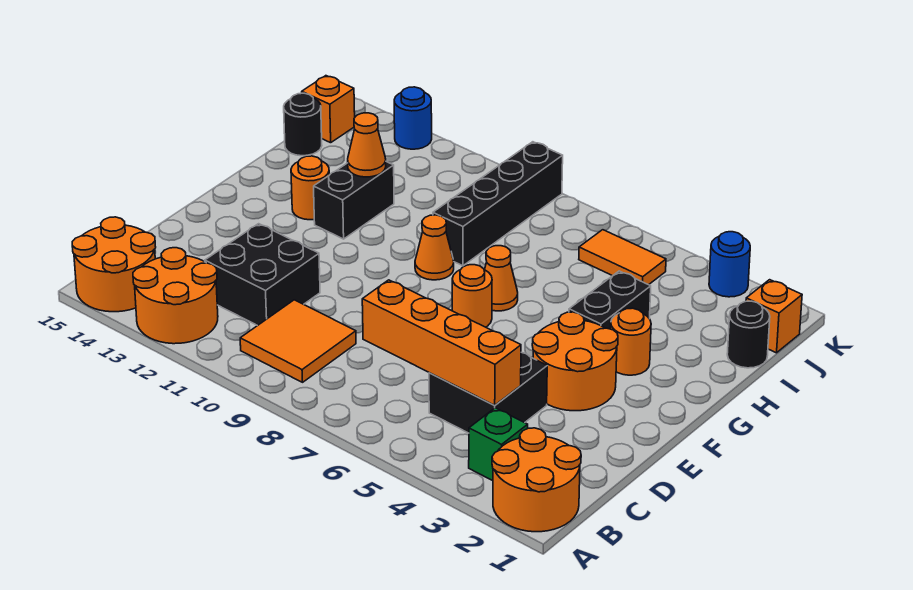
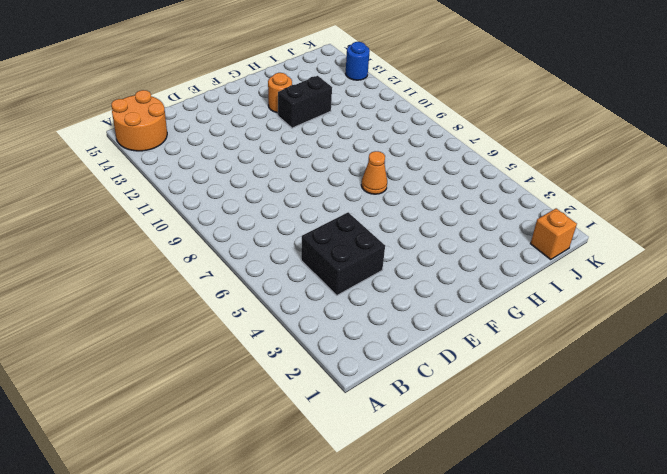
none -> orange round brick A1:B2 level 1
none -> orange round brick A12:B13 level 1
none -> green brick B3 level 1

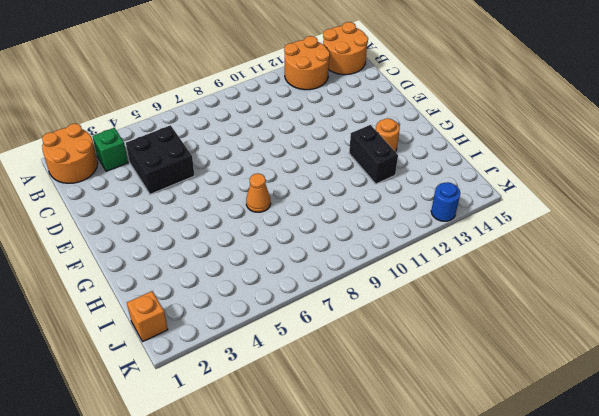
none -> orange tile B9:C10 level 1
none -> black brick C11:D12 level 1
none -> orange round brick E3:F4 level 1

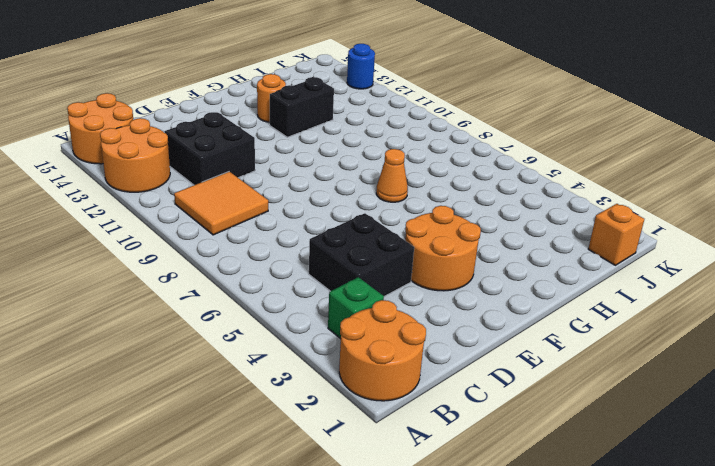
none -> orange round brick F7 level 1
none -> orange round brick G3 level 1
none -> black brick G4:H4 level 1

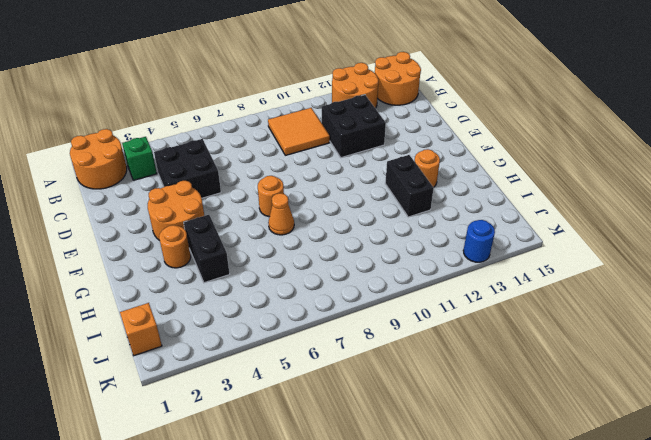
none -> orange cone G9 level 1
none -> black brick H9:K9 level 1
none -> black round brick I1 level 1

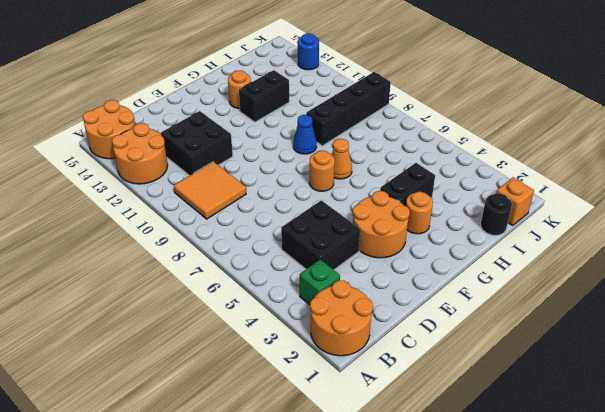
blue cone G9 level 1 -> orange cone G9 level 1
none -> black round brick I15 level 1
none -> orange tile J5:J6 level 1
none -> orange brick J15 level 1

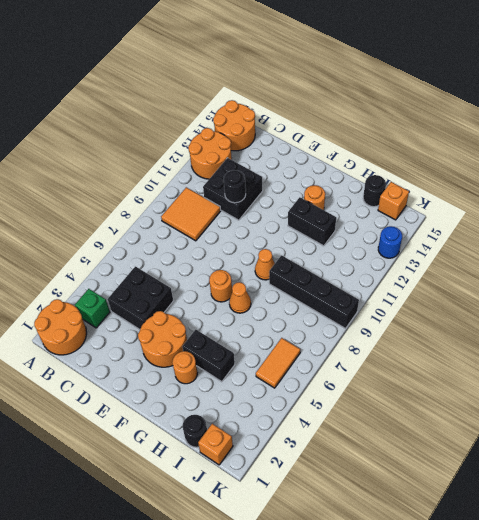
black round brick D11 level 2 -> none
none -> blue round brick K3 level 1
none -> orange brick C4:C7 level 2
none -> orange cone H12 level 2

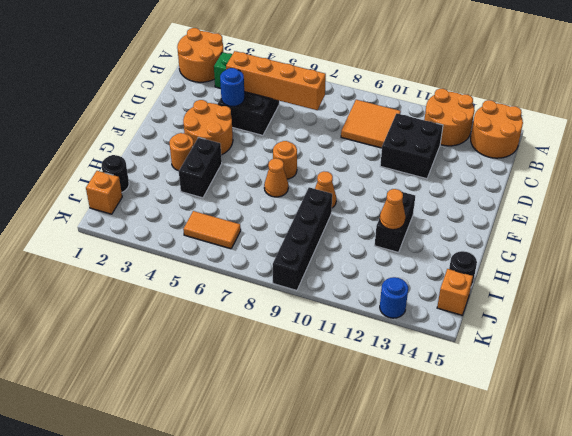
blue round brick D4 level 2 -> blue round brick K3 level 1
none -> orange round brick G13 level 1

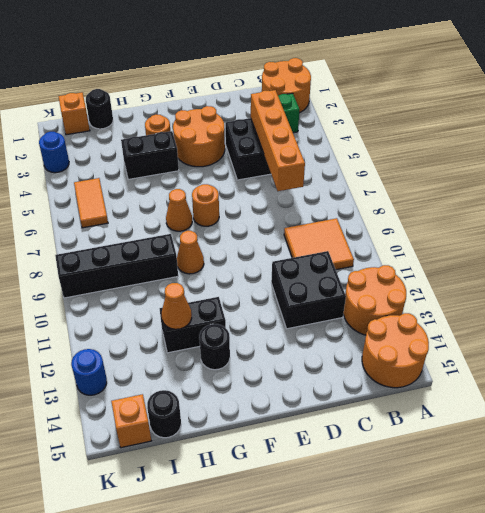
black round brick G13 level 1 -> orange round brick G13 level 1

